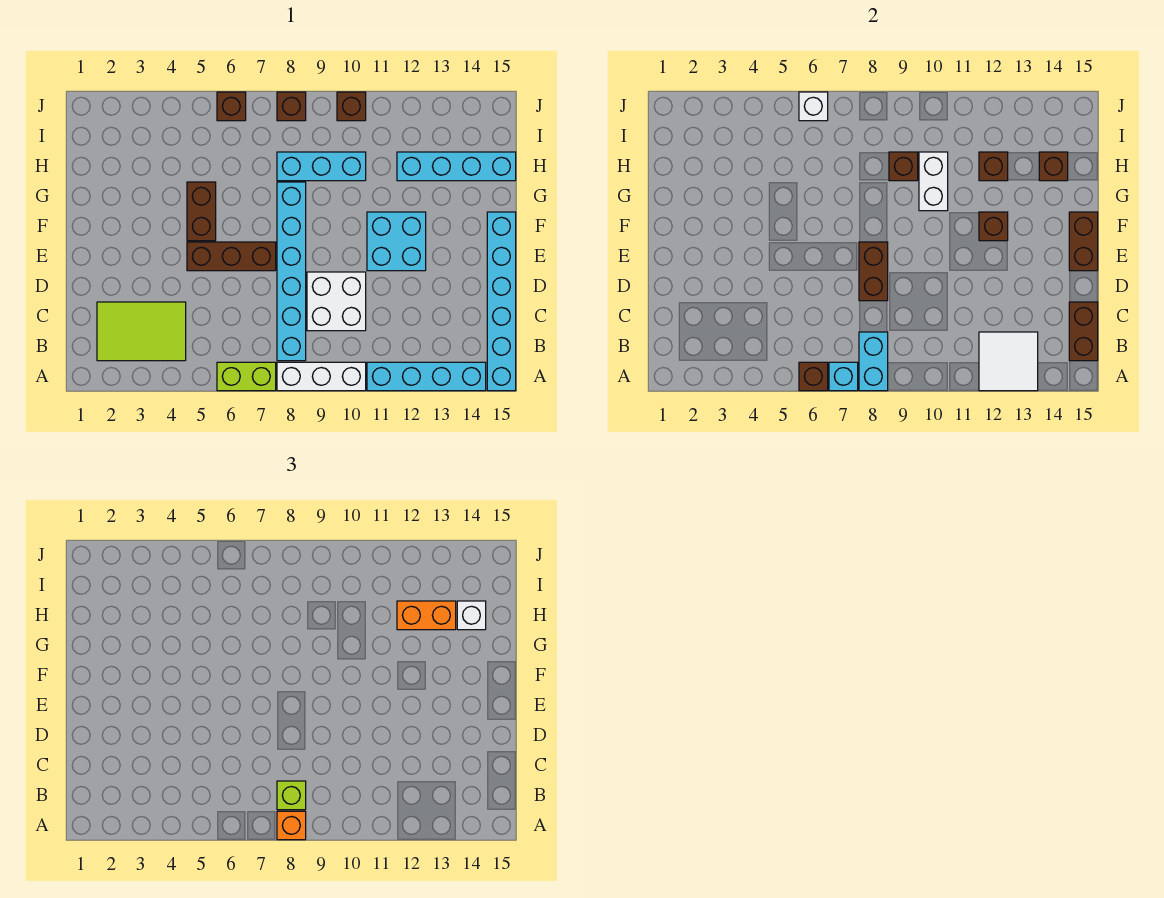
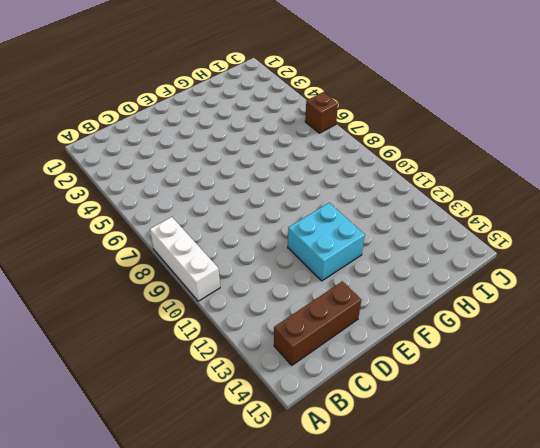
brown brick B14:D14 level 1 -> brown brick E5:E7 level 1
none -> lime brick A6:A7 level 1
none -> cyan brick A11:A14 level 1
none -> cyan brick A15:F15 level 1
none -> lime tile B2:C4 level 1

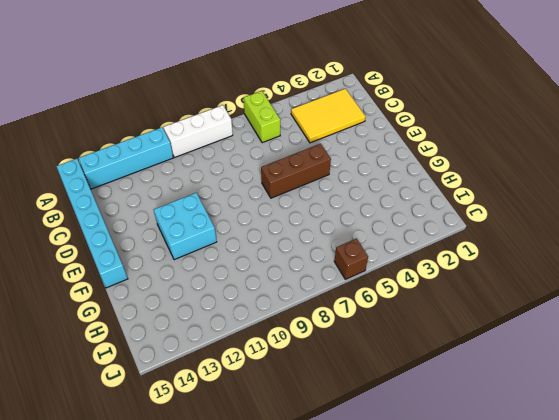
lime brick A6:B6 level 1 -> lime brick A6:A7 level 1
yellow tile B2:C4 level 1 -> lime tile B2:C4 level 1
none -> cyan brick B8:G8 level 1
none -> white brick C9:D10 level 1
none -> brown brick F5:G5 level 1
none -> cyan brick H8:H10 level 1

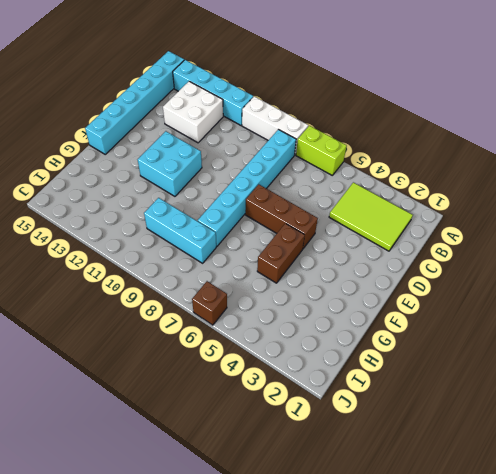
white brick B12:C13 level 1 -> white brick C9:D10 level 1
none -> cyan brick H12:H15 level 1
none -> brown brick J8 level 1
none -> brown brick J10 level 1
none -> brown brick A6 level 2

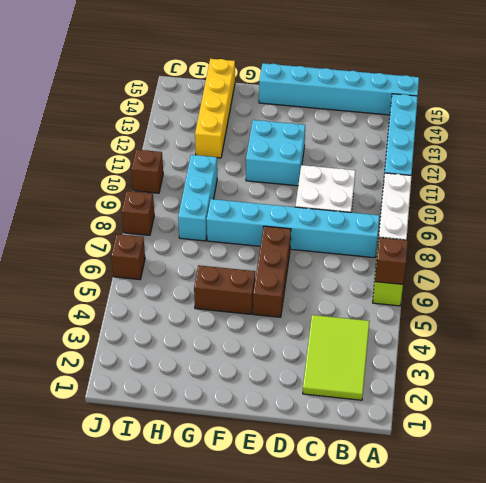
yellow brick H12:H15 level 1 -> cyan brick H12:H15 level 1
none -> cyan brick A7 level 2
none -> cyan brick A8:B8 level 2
none -> white tile A12:B13 level 2
none -> brown brick B15:C15 level 2

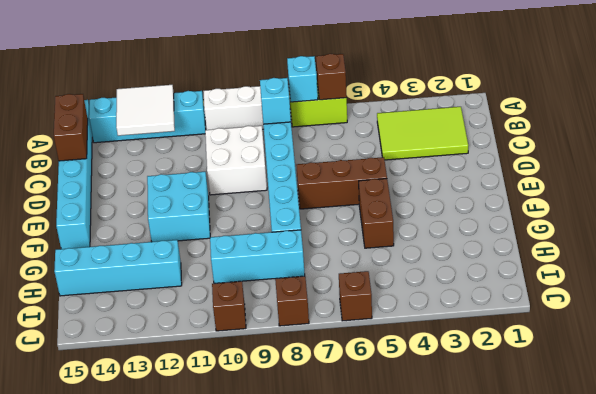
cyan brick B8 level 2 -> cyan brick A8:B8 level 2
none -> brown brick D8:E8 level 2
none -> brown brick E15:F15 level 2
none -> brown brick F12 level 2
none -> white brick G10:H10 level 2

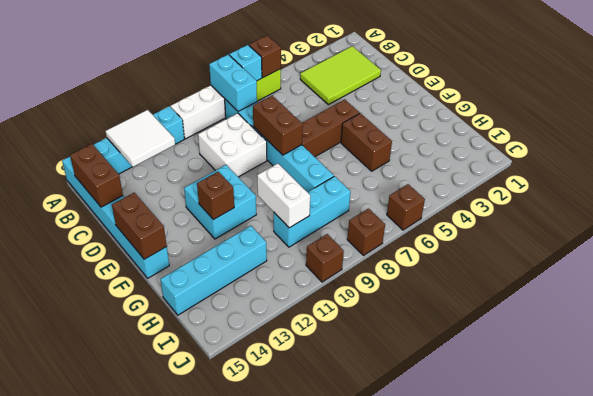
none -> brown brick H9 level 2
none -> brown brick H12 level 2
none -> brown brick H14 level 2
none -> white brick J6 level 2

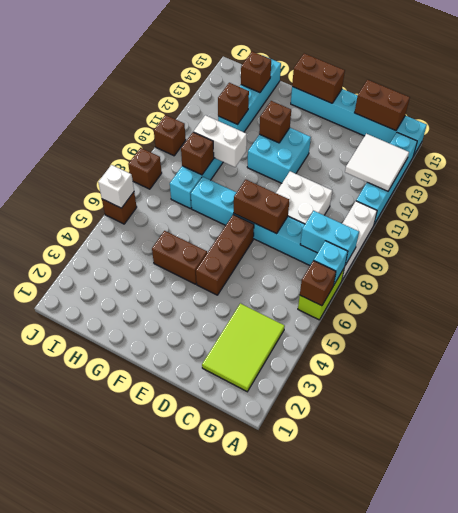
none -> orange brick A8 level 3
none -> lime brick B8 level 3
none -> orange brick H12:H13 level 3
none -> white brick H14 level 3

